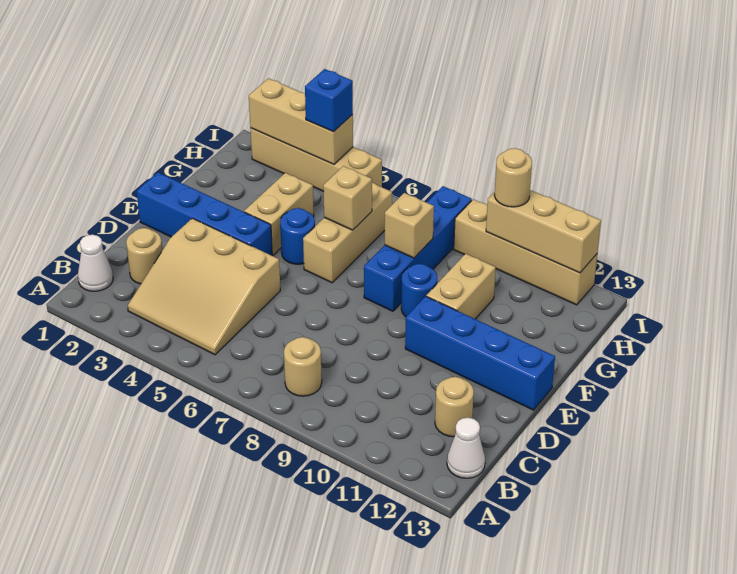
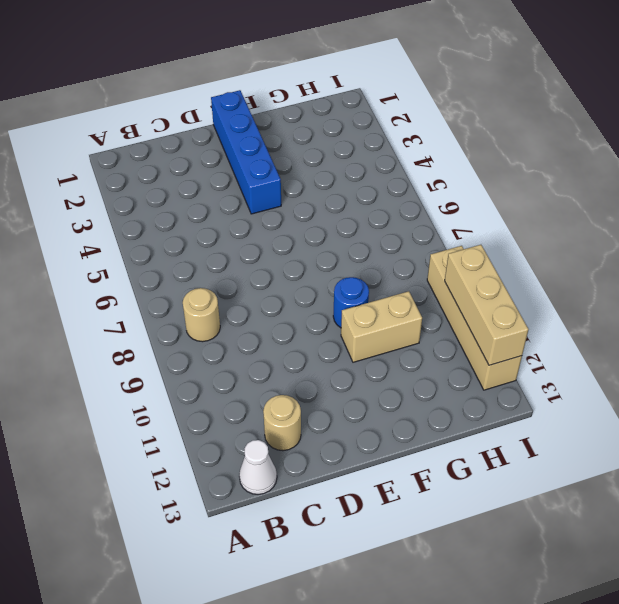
none -> white cone B1 level 1
none -> tan slope B3:D5 level 1 top D
none -> tan round brick C2 level 1

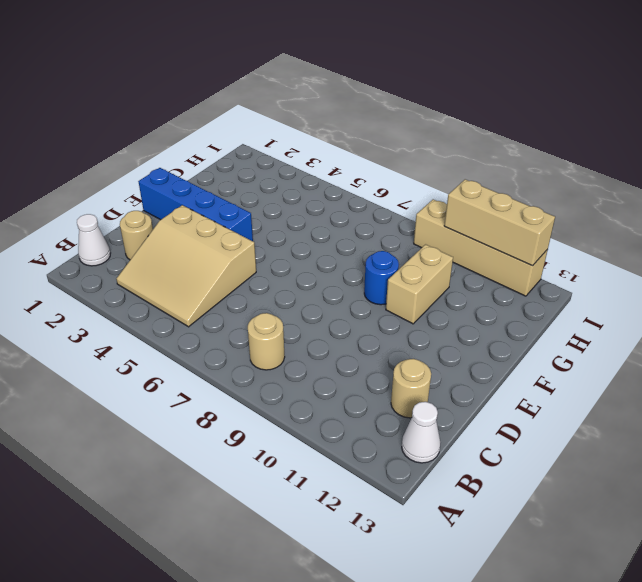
none -> blue brick E10:E13 level 1
none -> tan brick F4:G4 level 1
none -> blue round brick F5 level 1

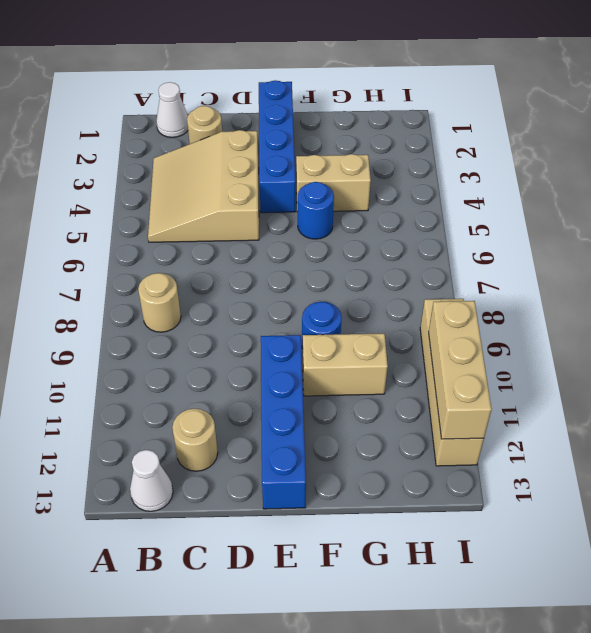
none -> tan brick F6:H6 level 1
none -> blue brick F8:I8 level 1
none -> tan brick I2:I5 level 1

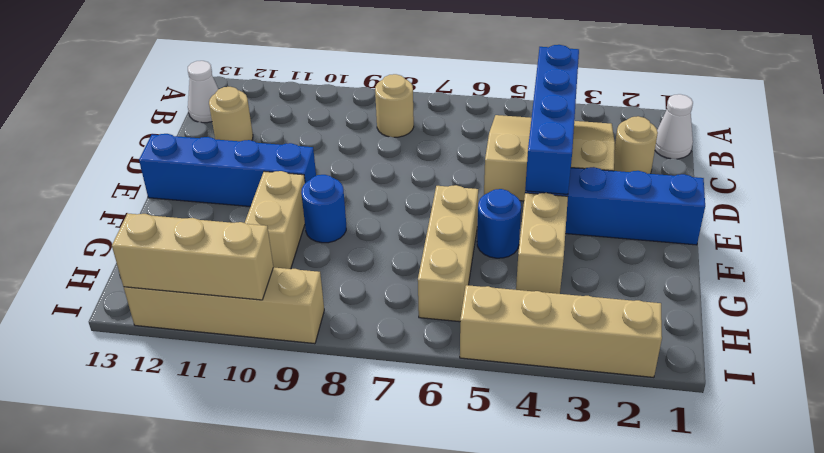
blue brick B4:E4 level 2 -> blue brick F8:I8 level 1
none -> tan brick G6 level 2
none -> tan brick G8 level 2
none -> tan brick I2:I4 level 2

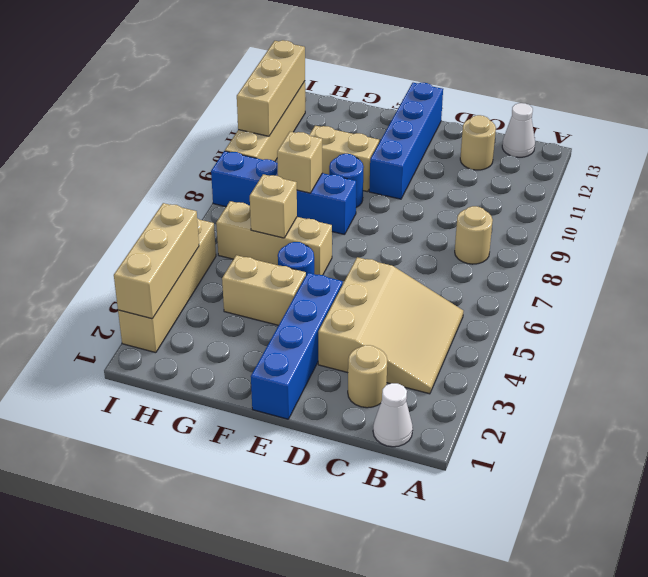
none -> blue brick I4 level 3
none -> tan round brick I10 level 3

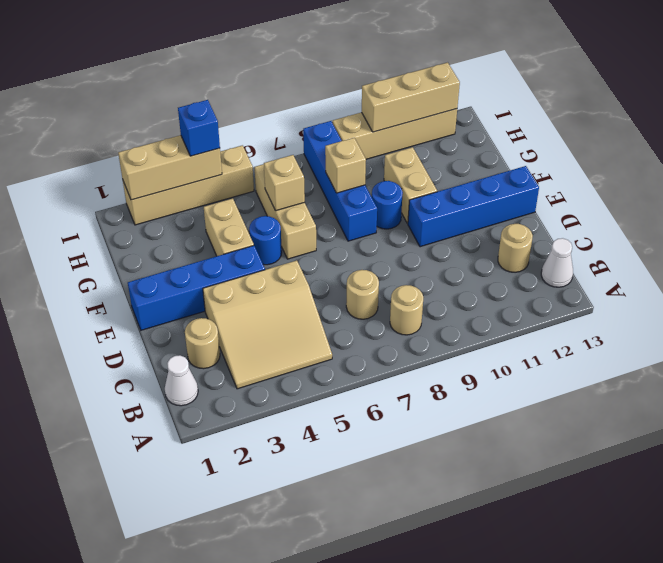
tan round brick C7 level 1 -> tan round brick I10 level 3

